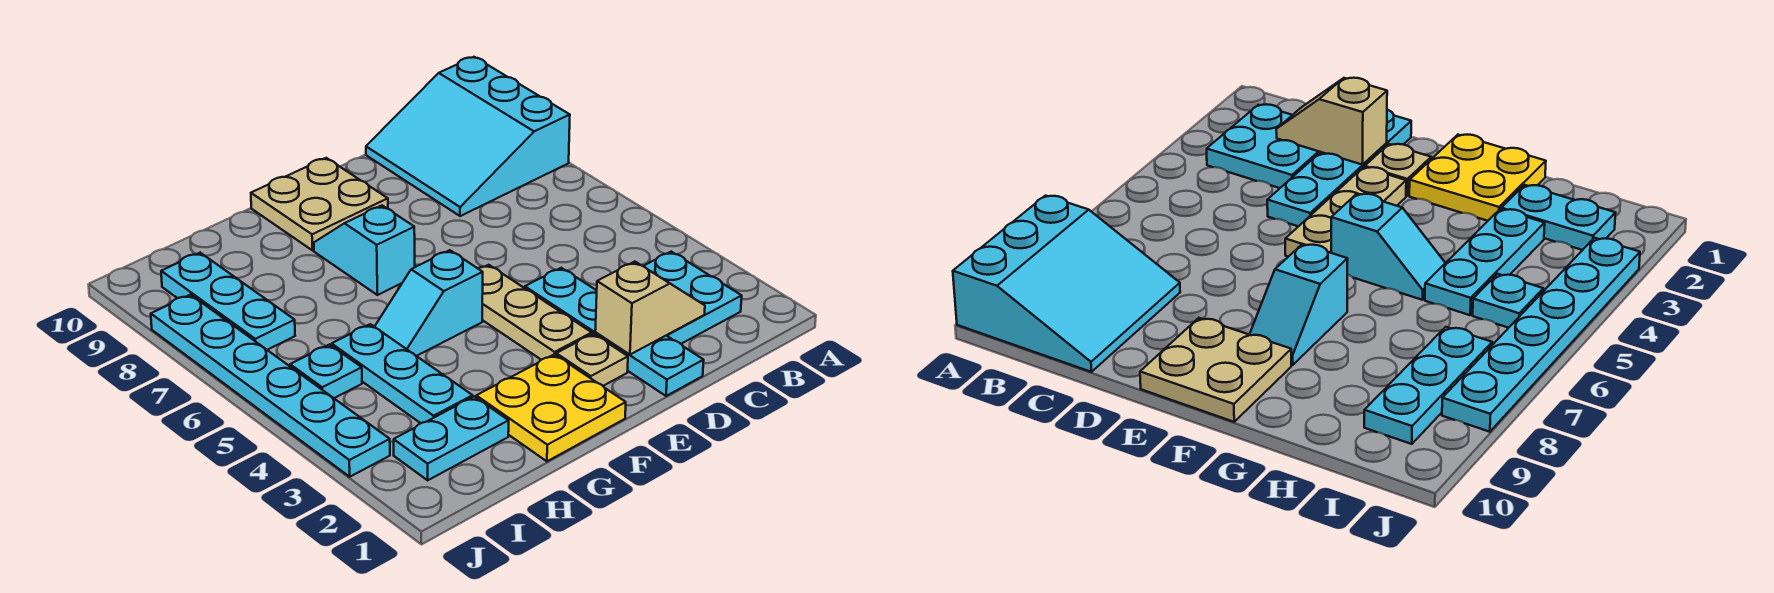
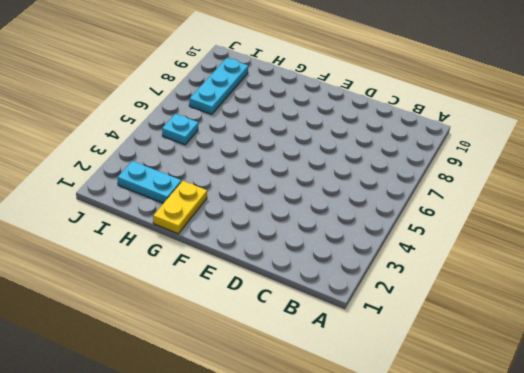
yellow plate G1:G2 level 1 -> yellow plate F1:G2 level 1
none -> cyan slope A8:C10 level 1 top A
none -> cyan plate B2:C3 level 1
none -> cyan plate D1:D4 level 1

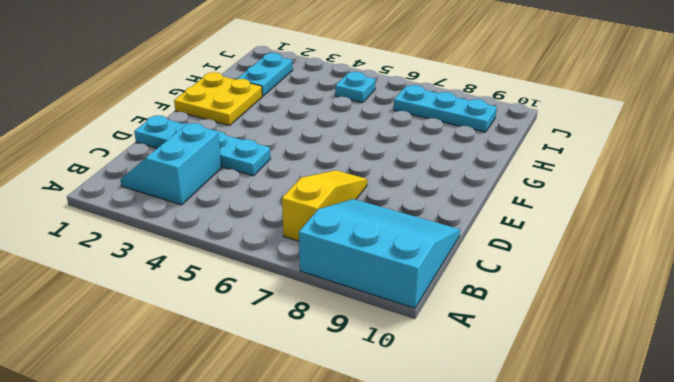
cyan slope B2:C3 level 1 top 3 -> cyan plate B2:C3 level 1
yellow slope B7:D7 level 1 top B -> none
none -> tan plate E2 level 1
none -> tan plate E3:E5 level 1
none -> tan plate E9:F10 level 1

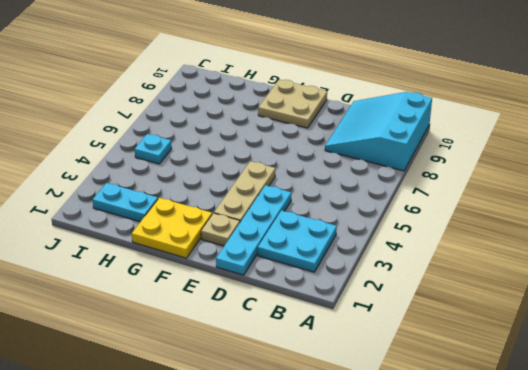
none -> cyan slope F5:G5 level 1 top F
none -> cyan slope F7:F8 level 1 top 7
none -> cyan plate H3:H5 level 1

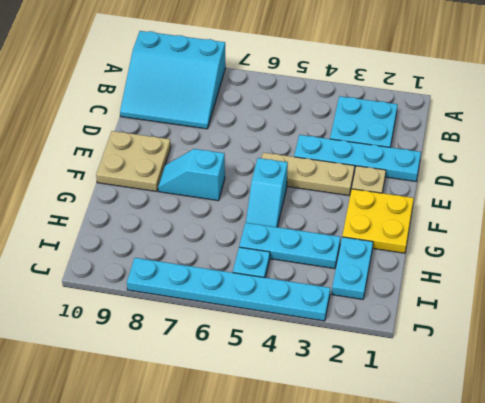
none -> cyan plate I7:I9 level 1
none -> tan slope C2:D2 level 2 top D

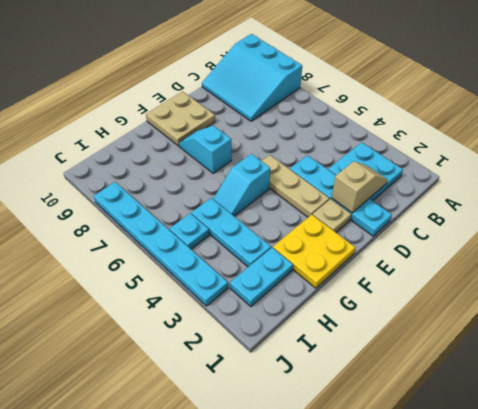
none -> cyan plate I7:I9 level 1

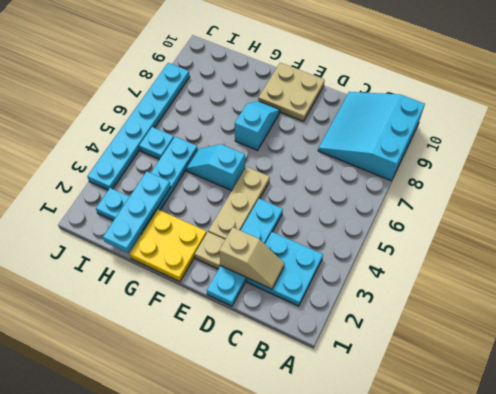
cyan plate H1:H3 level 2 -> cyan plate I7:I9 level 1

